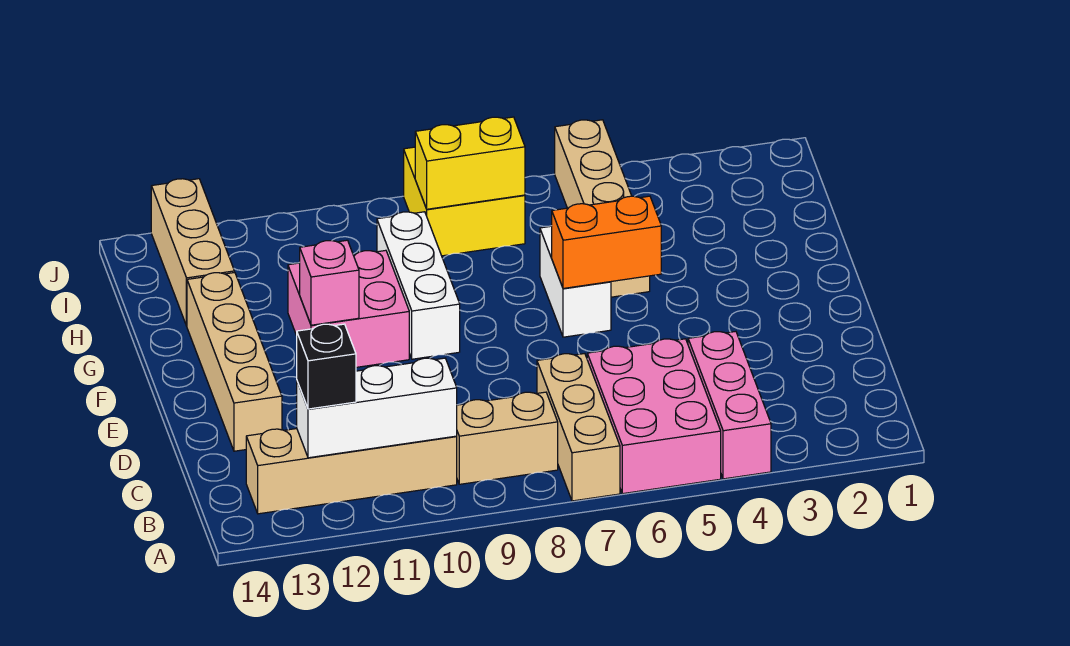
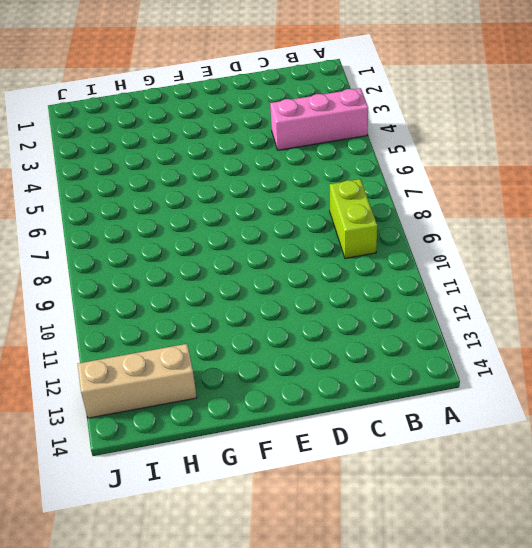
lime brick B8:B9 level 1 -> tan brick B8:B9 level 1
none -> pink brick A5:C6 level 1
none -> tan brick A7:C7 level 1
none -> tan brick B10:B13 level 1

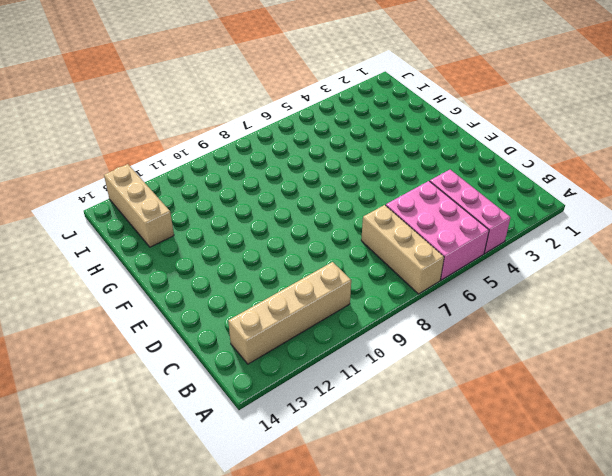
none -> tan brick B8:B9 level 1
none -> tan brick D13:G13 level 1
none -> white brick F6:G6 level 1

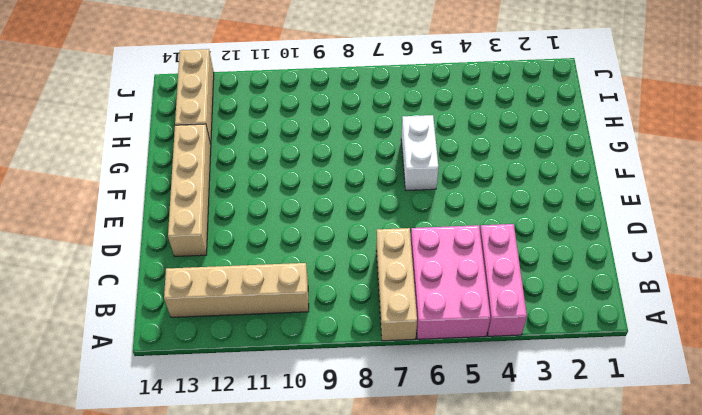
none -> tan brick B8:B9 level 1
none -> white brick F9:H9 level 1
none -> pink brick F10:G11 level 1

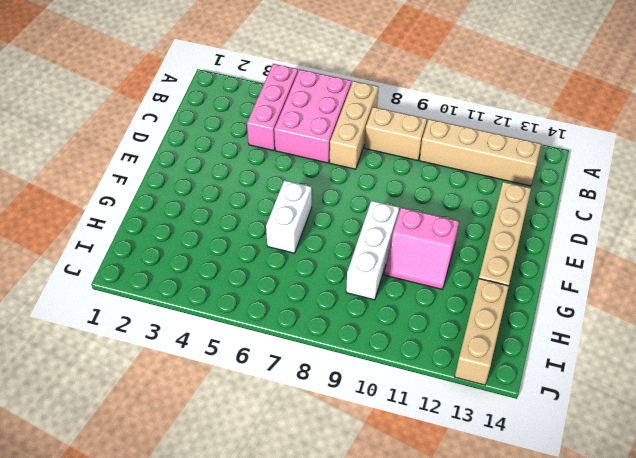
pink slope F10:G11 level 1 top F -> pink brick F10:G11 level 1
none -> tan brick G5:J5 level 1
none -> yellow brick I7:J8 level 1
none -> white brick B10:B12 level 2

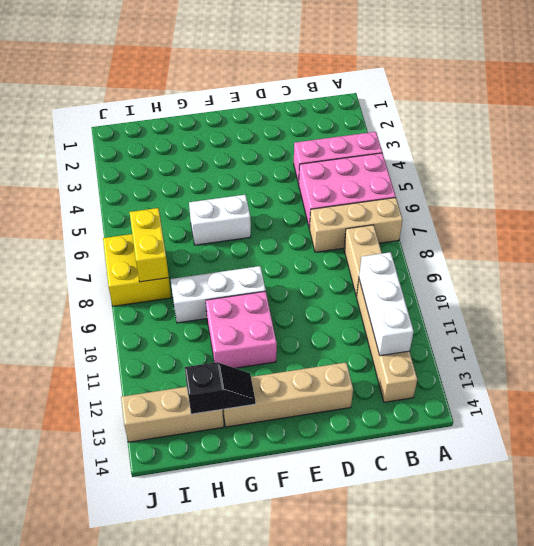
black slope G13:H13 level 2 top H -> none
none -> tan brick G5:J5 level 1
none -> orange brick F5:F6 level 2
none -> pink brick F11 level 2

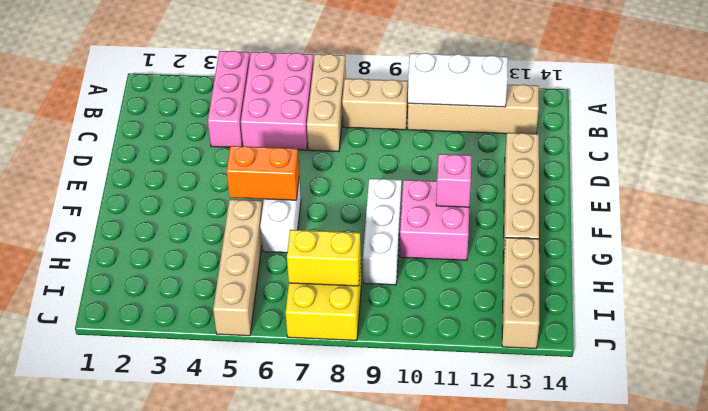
none -> black brick B12 level 3

